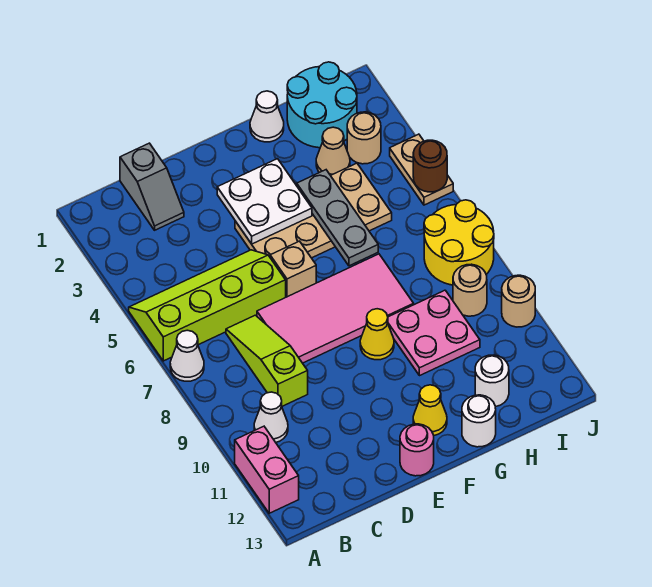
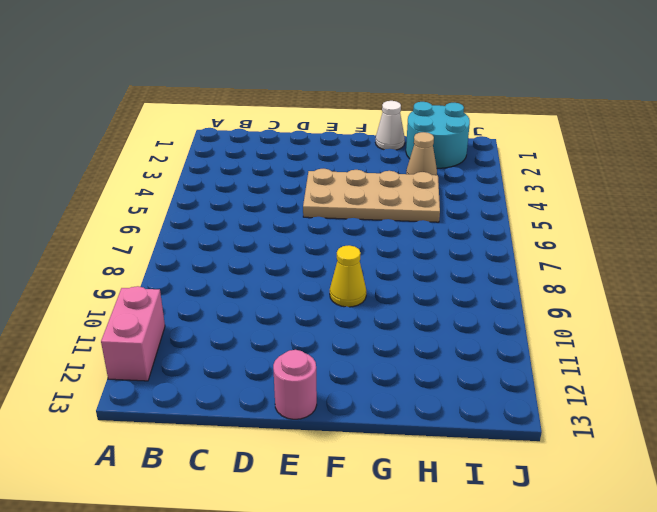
none -> lime slope A5:D6 level 1 top 6
none -> white cone A7 level 1
none -> white cone B10 level 1

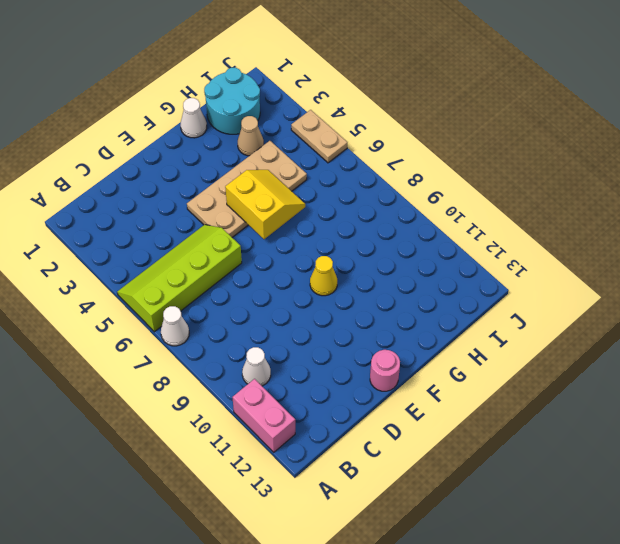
yellow slope F5:G6 level 2 top F -> grey plate G4:G6 level 2
none -> grey slope C1:C2 level 1 top 1
none -> lime slope C7:C9 level 1 top 9
none -> pink tile D7:G8 level 1

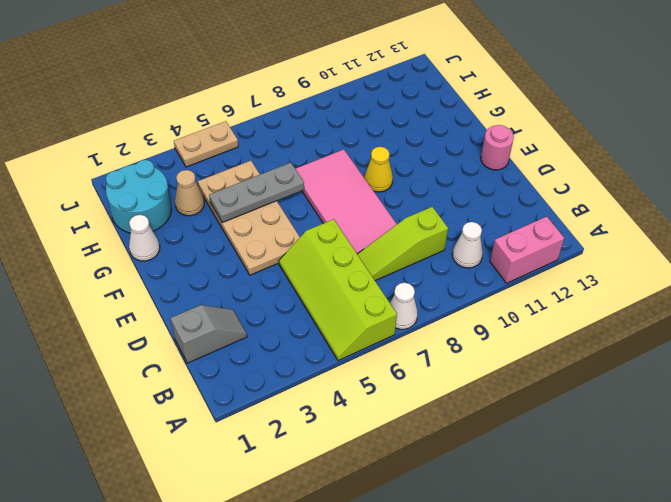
none -> tan brick E6 level 1
none -> yellow cone F12 level 1
none -> pink plate G9:H10 level 1

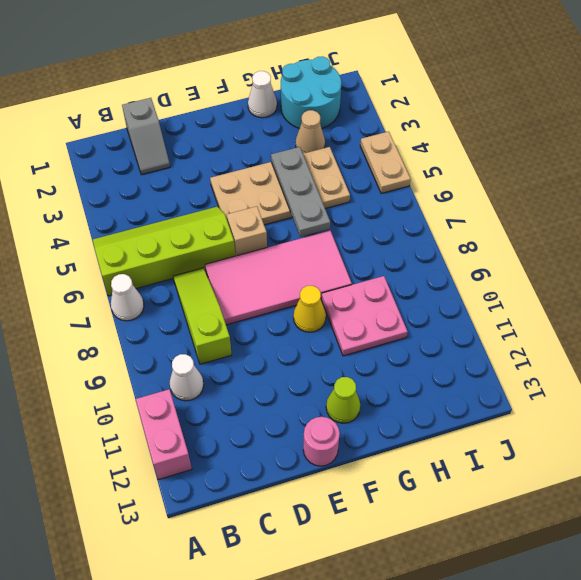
lime cone F12 level 1 -> yellow cone F12 level 1
none -> white round brick G13 level 1
none -> white round brick H12 level 1
none -> tan round brick I3 level 1

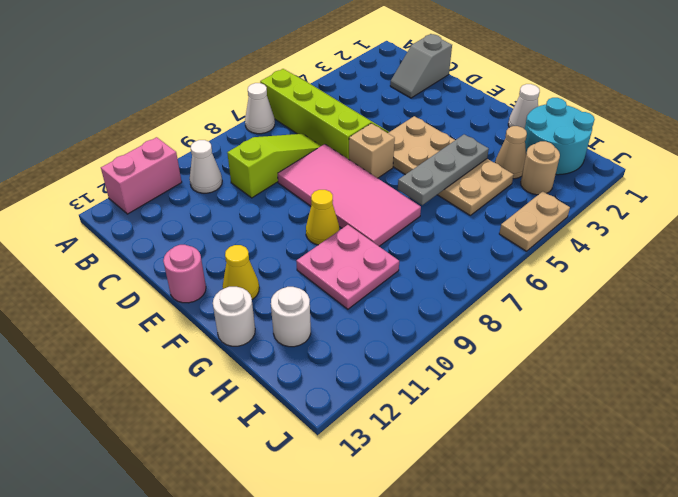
none -> yellow round brick I7:J8 level 1
none -> tan round brick I9 level 1
none -> tan round brick J10 level 1

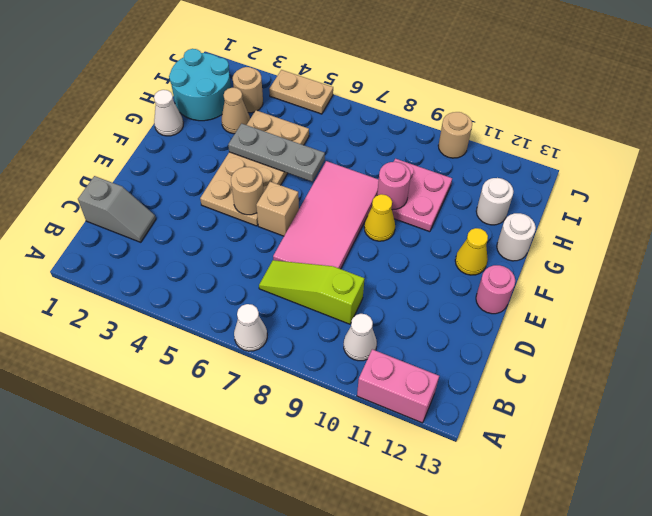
tan round brick E5 level 2 -> tan round brick I9 level 1
pink round brick G9 level 2 -> none
none -> lime slope A5:D6 level 1 top 6
none -> yellow round brick I7:J8 level 1
none -> white plate E3:F4 level 2

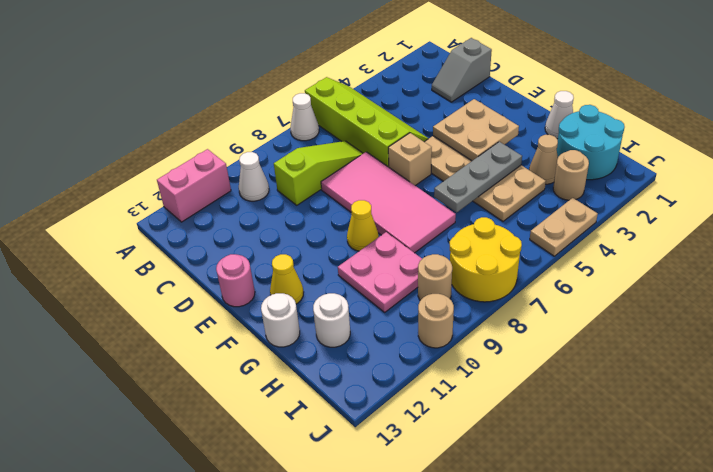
tan plate E3:F4 level 2 -> white plate E3:F4 level 2
none -> brown round brick J5 level 2

